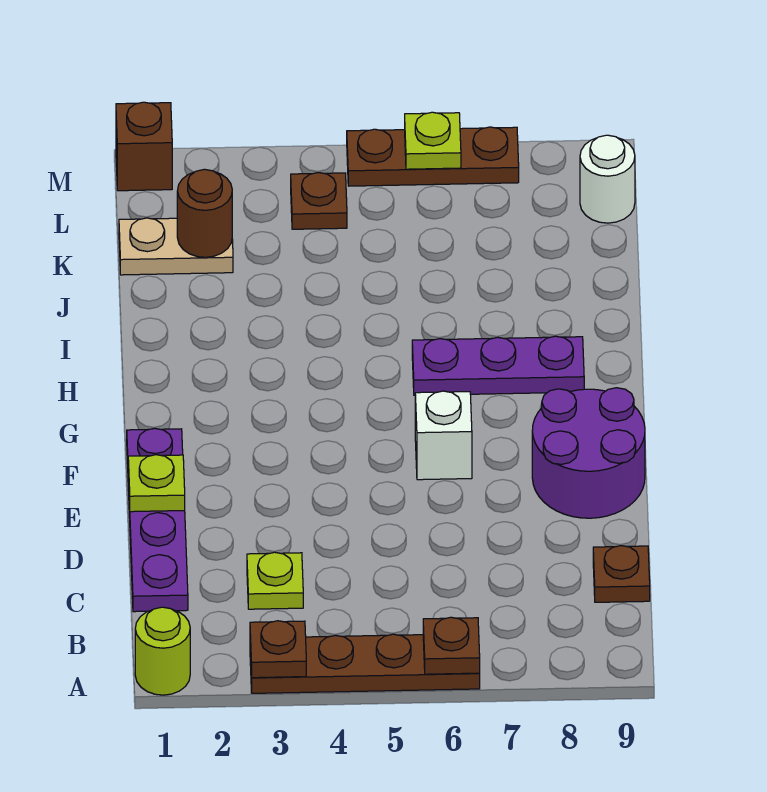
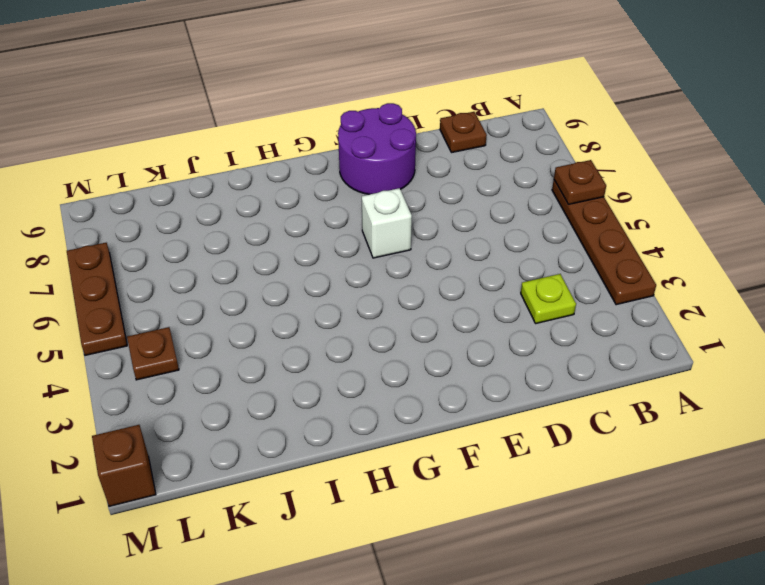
none -> lime round brick A1 level 1
none -> purple plate C1:F1 level 1
none -> purple plate H6:H8 level 1

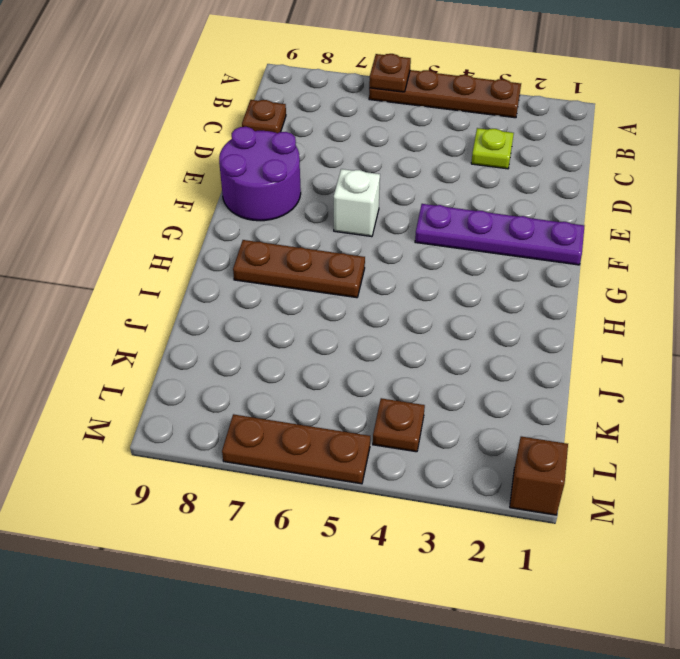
purple plate F1:F4 level 1 -> purple plate C1:F1 level 1
brown plate H6:H8 level 1 -> purple plate H6:H8 level 1
none -> lime round brick A1 level 1
none -> tan plate K1:K2 level 1
none -> white round brick L9 level 1

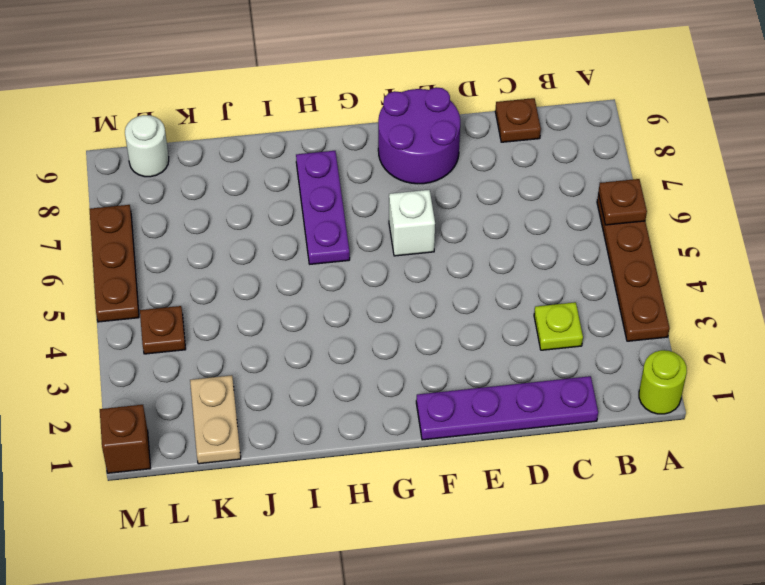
none -> brown plate A3 level 2
none -> lime plate E1 level 2
none -> brown round brick K2 level 2

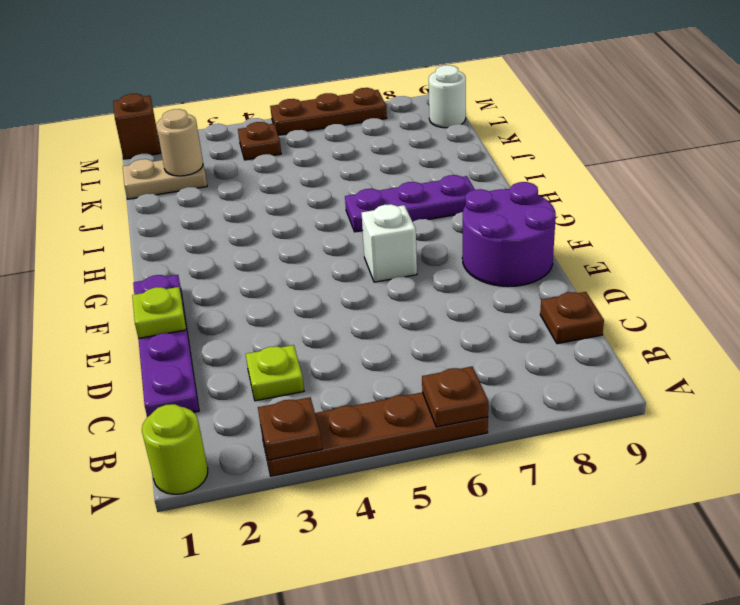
tan round brick K2 level 2 -> brown round brick K2 level 2
none -> lime plate M6 level 2

